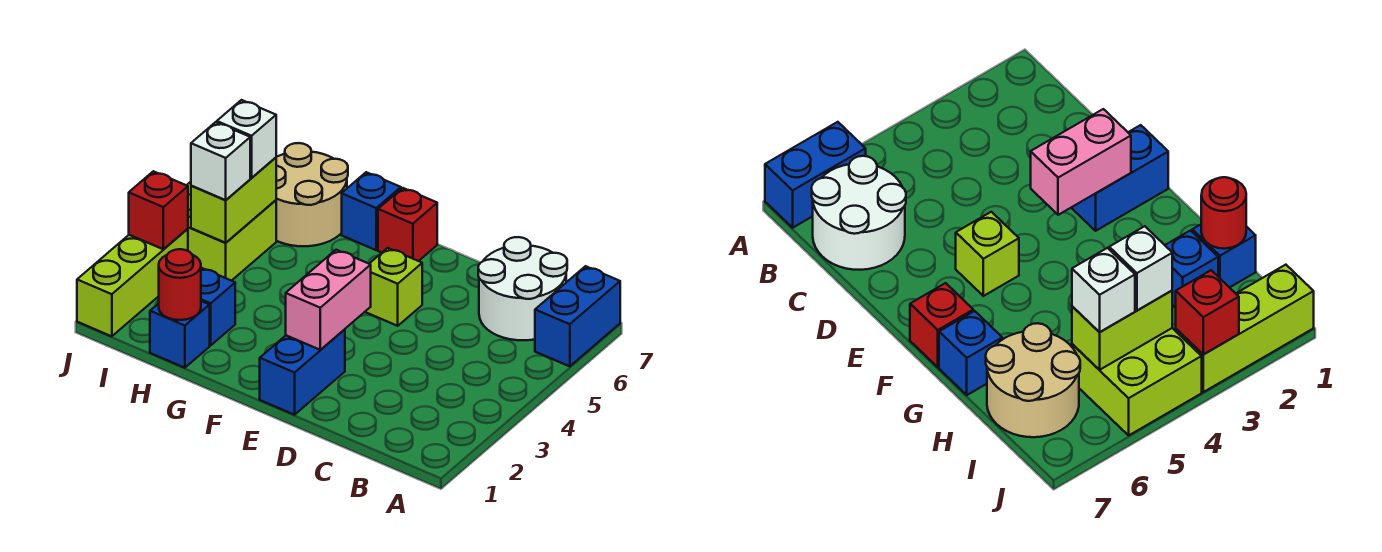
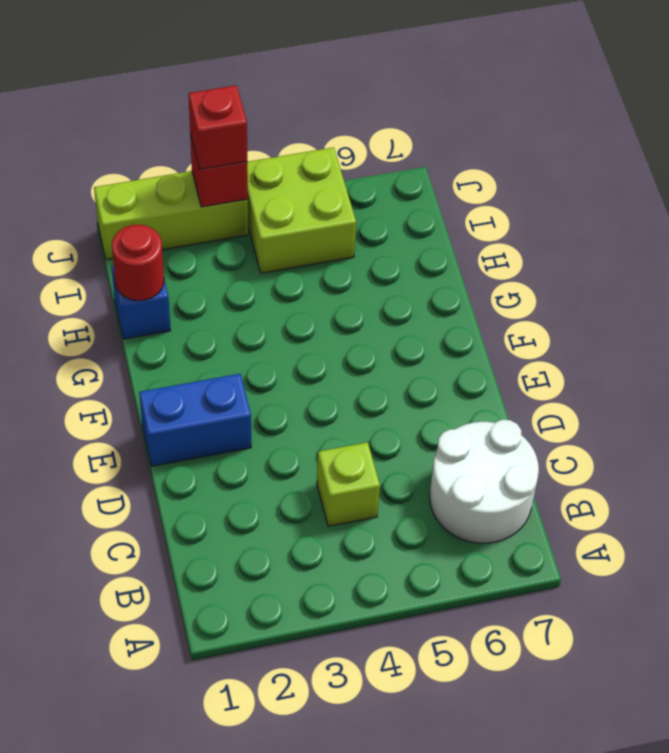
lime brick C4 level 1 -> lime brick E5 level 1
red brick J3 level 3 -> red brick F7 level 1
none -> blue brick A6:A7 level 1
none -> blue brick G7 level 1
none -> blue brick H2 level 1

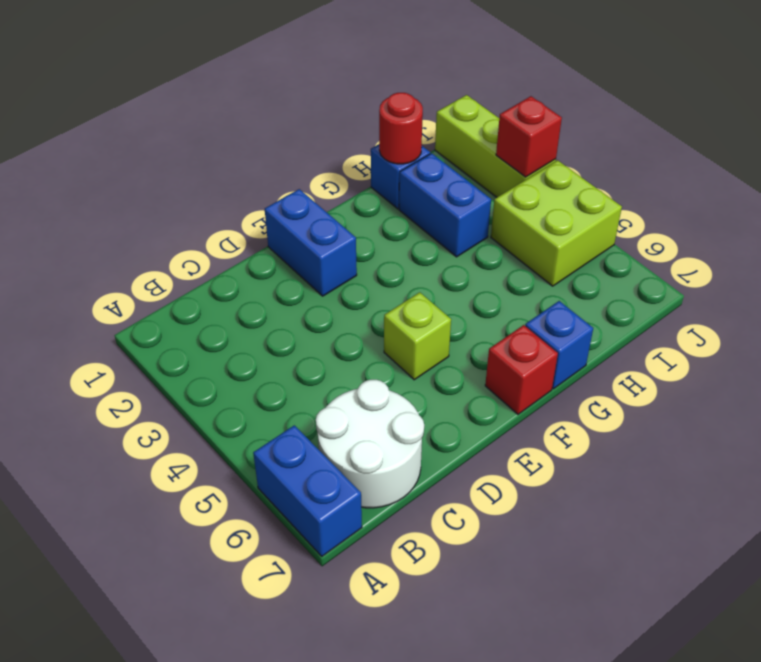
blue brick H2:H3 level 1 -> blue brick H2 level 1
none -> tan round brick H6:I7 level 1
none -> pink brick E2:E3 level 2
none -> lime brick I4:I5 level 2

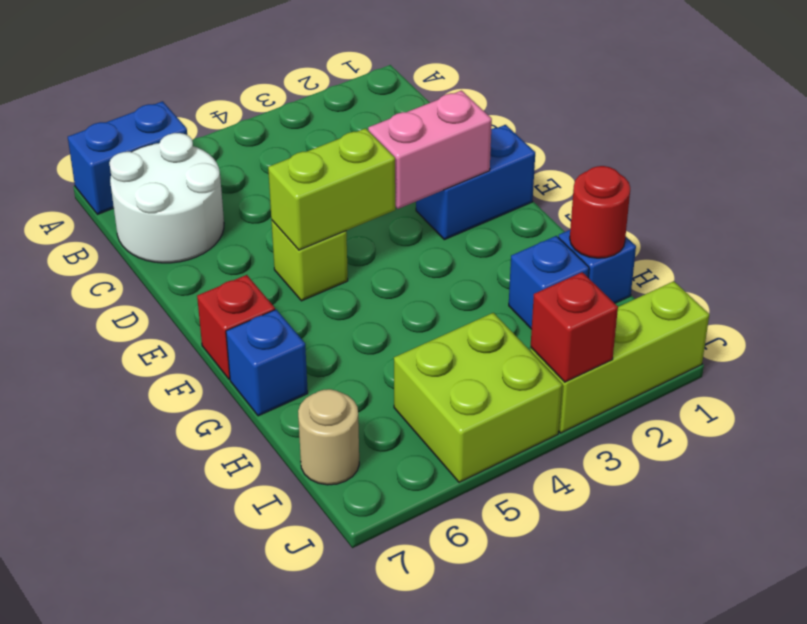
lime brick E4:E5 level 2 -> lime brick I4:I5 level 2
tan round brick I7 level 1 -> tan round brick H6:I7 level 1
none -> white brick I4 level 3
none -> white brick I5 level 3

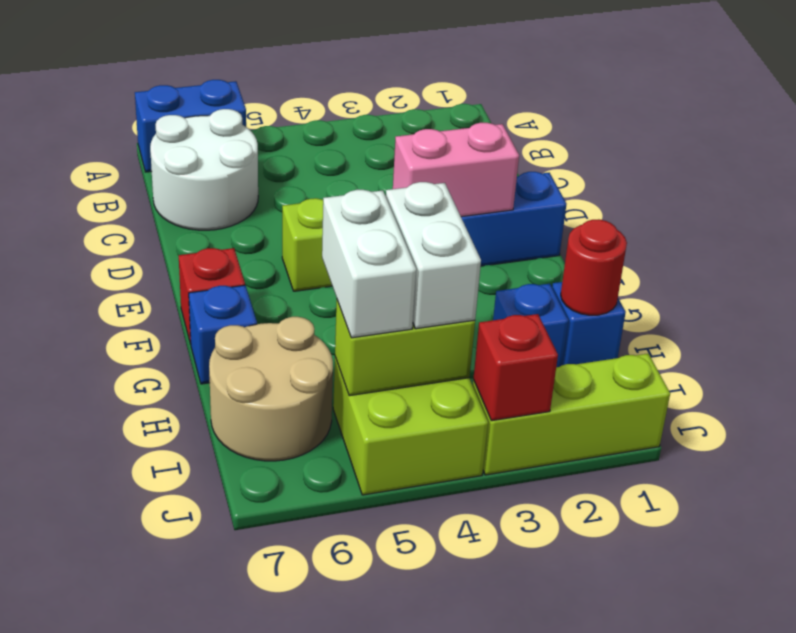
white brick H4:I4 level 3 -> white brick I4 level 3
white brick H5:I5 level 3 -> white brick I5 level 3

